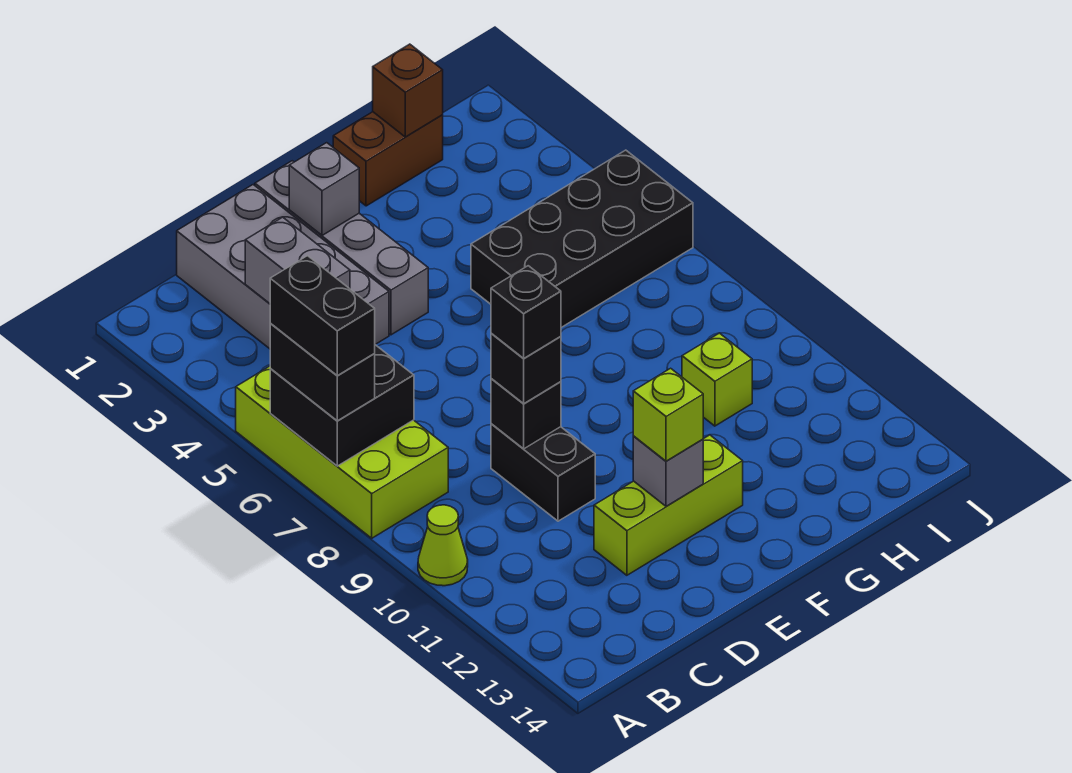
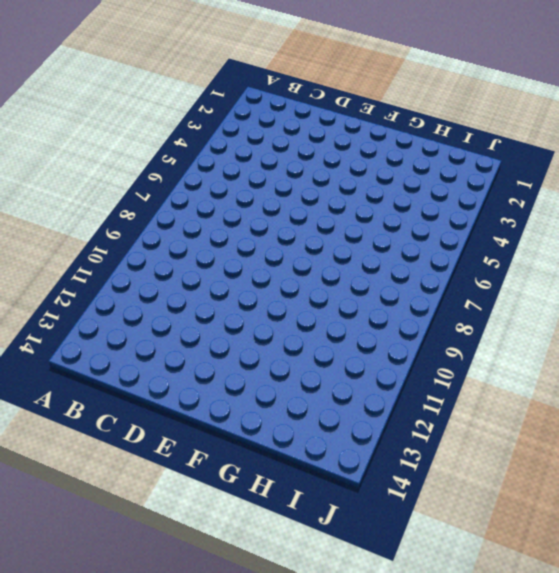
none -> lime brick A5:B8 level 1
none -> lime cone A10 level 1
none -> grey brick C1:D4 level 1

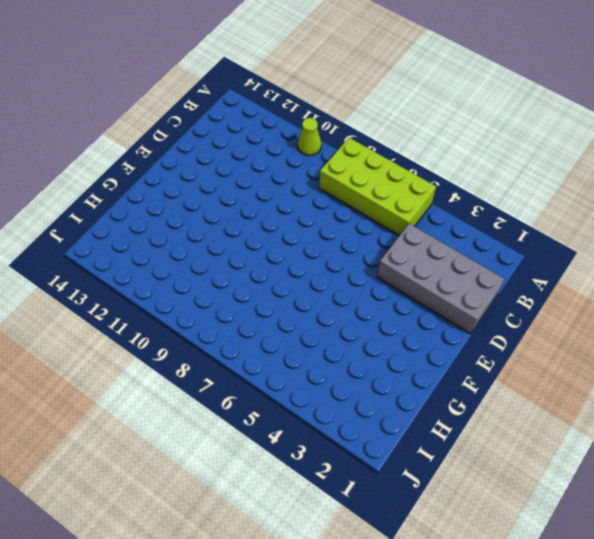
none -> black brick D9:D10 level 1
none -> lime brick D12:F12 level 1
none -> grey brick E1:E4 level 1

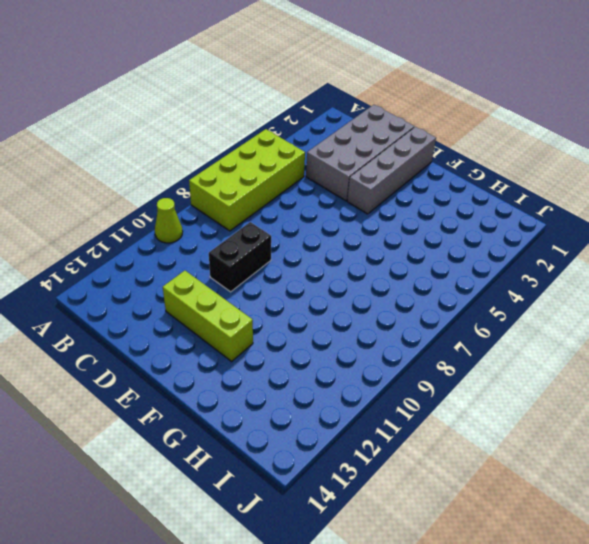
none -> brown brick G1:H1 level 1
none -> black brick G5:J6 level 1
none -> lime brick H10 level 1

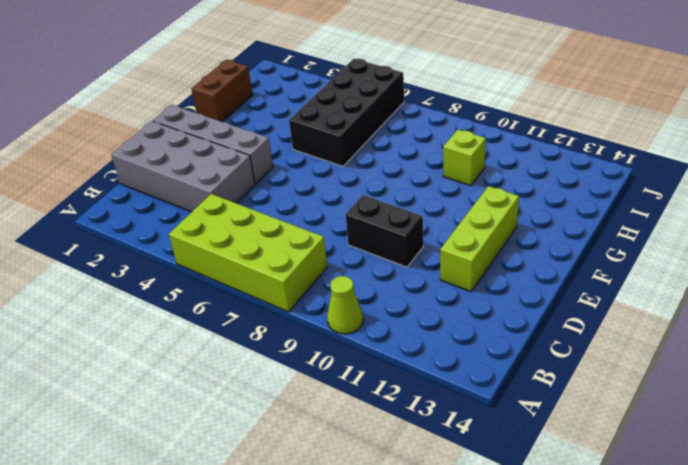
none -> black brick A6:B7 level 2
none -> grey brick C3:C4 level 2
none -> black brick D9 level 2

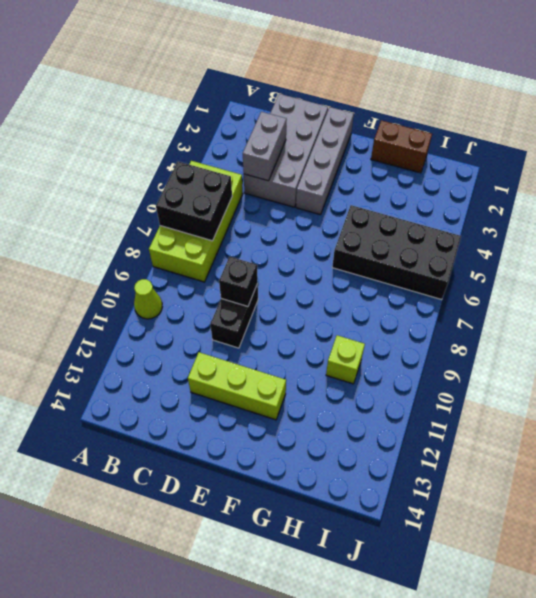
none -> grey brick E2 level 2
none -> grey brick E12 level 2
none -> brown brick H1 level 2

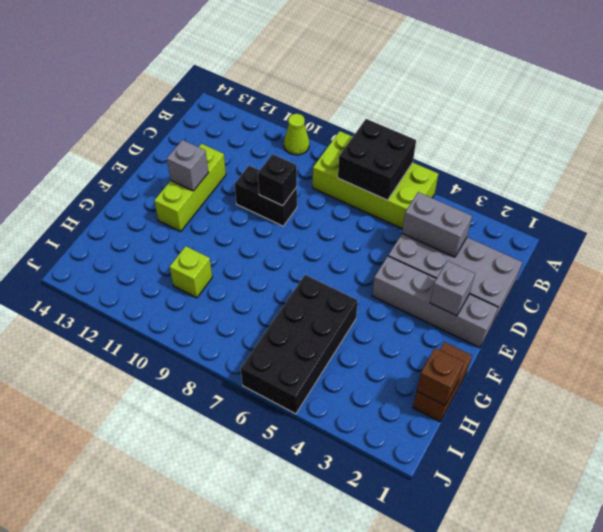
none -> black brick A6:A7 level 3
none -> black brick D9 level 3
none -> lime brick E12 level 3

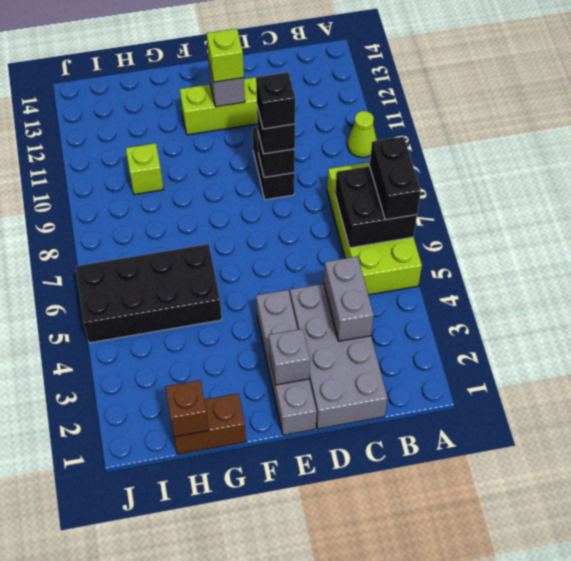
none -> black brick A6:A7 level 4

